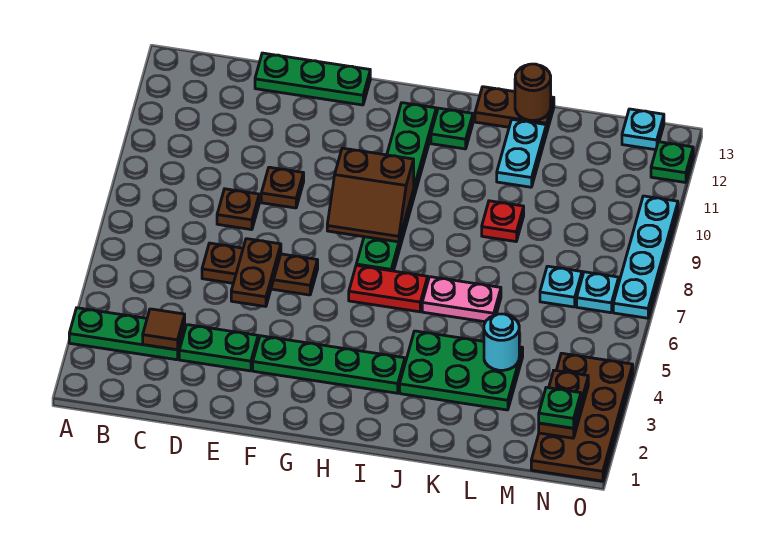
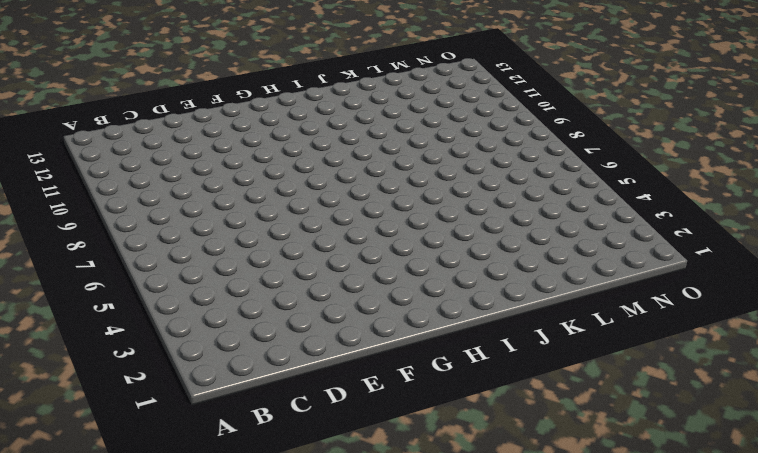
none -> green plate A3:C3 level 1
none -> green plate D3:E3 level 1
none -> brown plate D6:F6 level 1

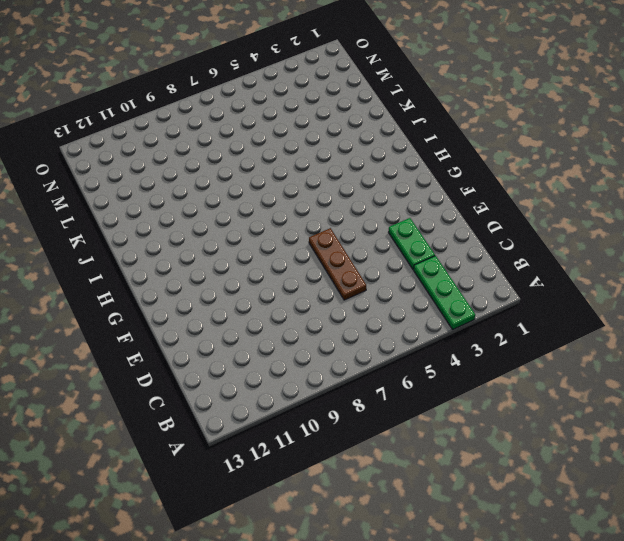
none -> brown plate D8 level 1
none -> green plate D13:F13 level 1
none -> brown plate E9 level 1

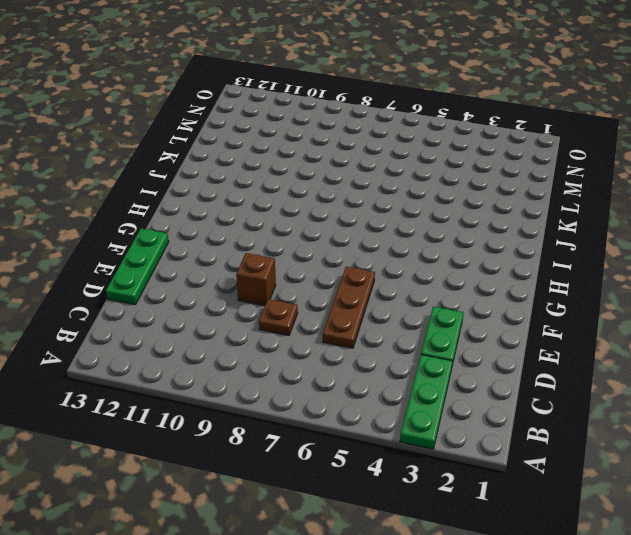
brown brick E9 level 1 -> brown plate E9 level 1
none -> green plate F3:I3 level 1
none -> red plate H6:I6 level 1
none -> green plate H7:H12 level 1

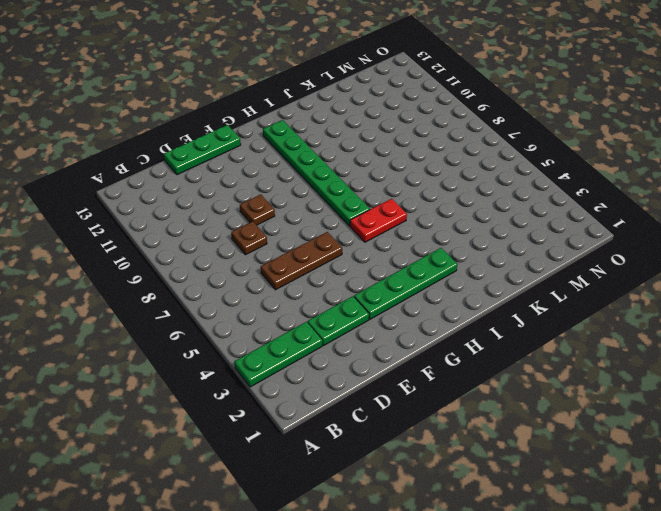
none -> green plate I12 level 1
none -> green plate J3:L4 level 1
none -> pink plate J6:K6 level 1

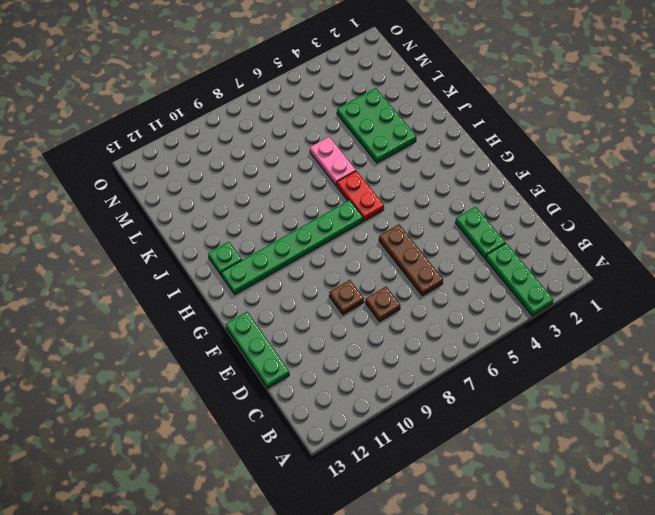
none -> green plate F3:I3 level 1
none -> brown plate J13:K13 level 1
none -> red plate K9 level 1

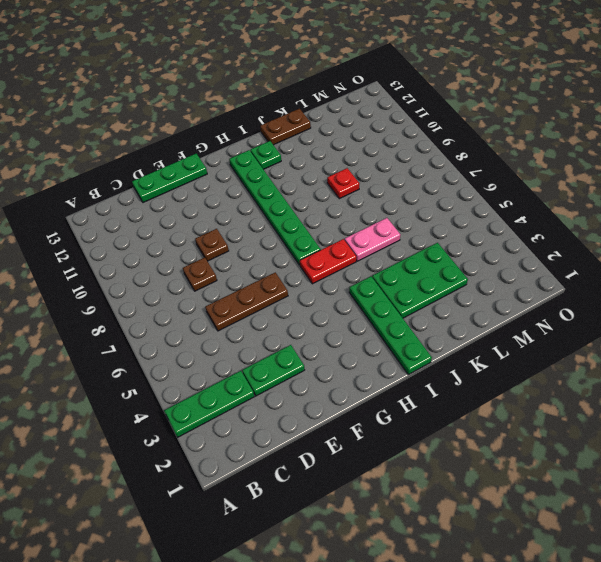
green plate I1:I4 level 1 -> green plate F3:I3 level 1
none -> cyan plate K11:K12 level 1
none -> cyan plate M7 level 1
none -> brown plate N1:O4 level 1

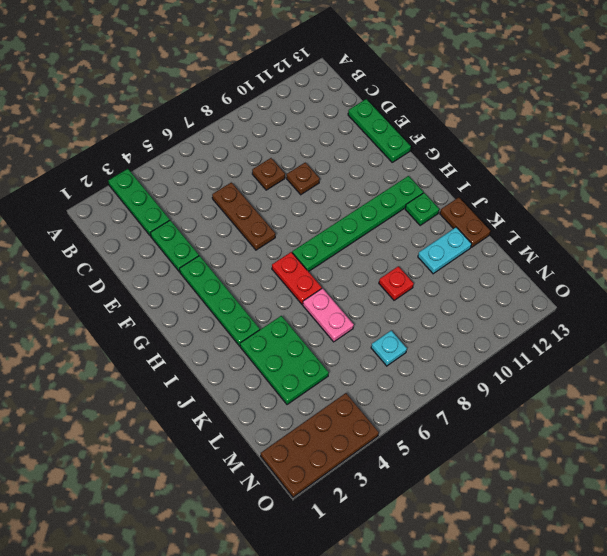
none -> cyan plate N7 level 1
none -> cyan plate N13 level 1
none -> cyan plate O7:O10 level 1

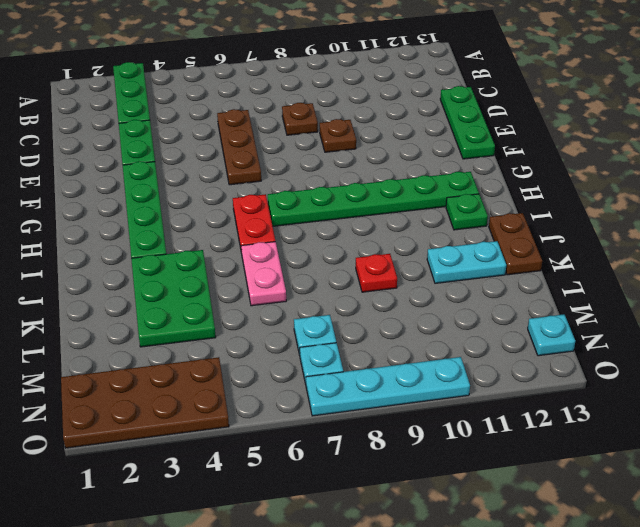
none -> green plate O12 level 1
none -> brown tile C3 level 2
none -> brown plate E5:E6 level 2

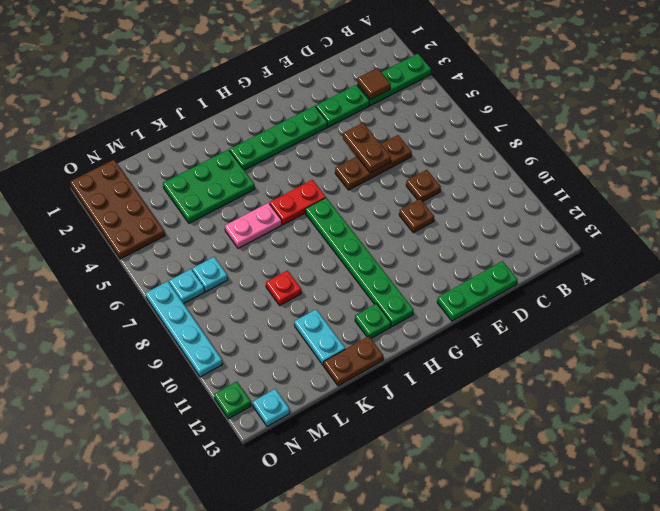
none -> brown slope G8:H9 level 2 top 9
none -> brown round brick K13 level 2
none -> cyan round brick L4 level 2

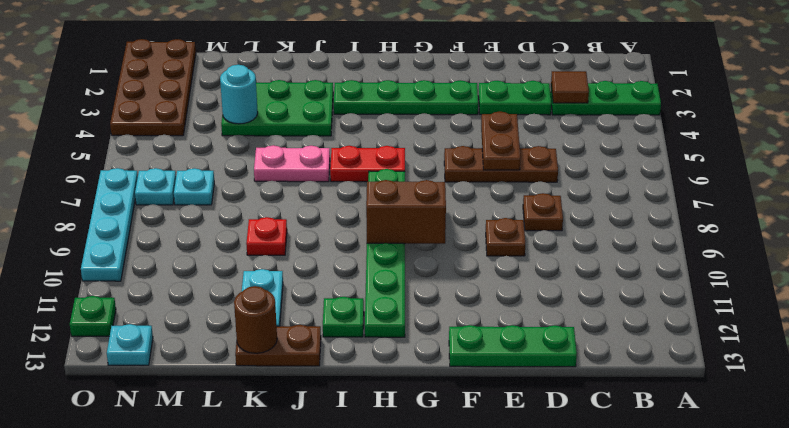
none -> brown plate N2:N3 level 2
none -> green plate N2 level 3

